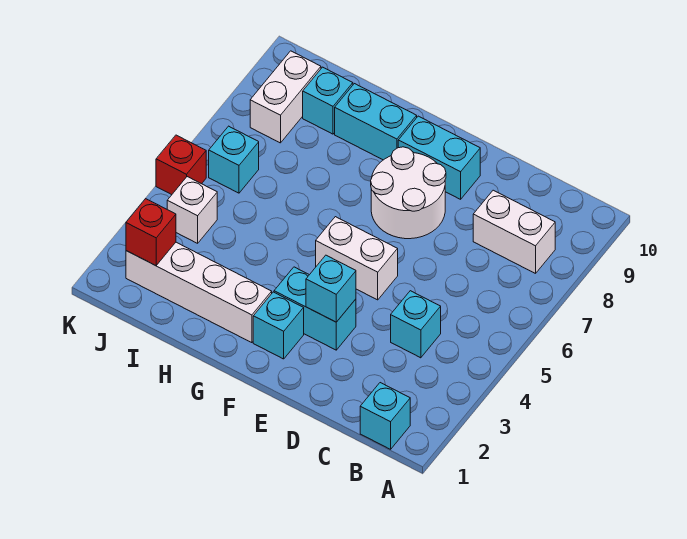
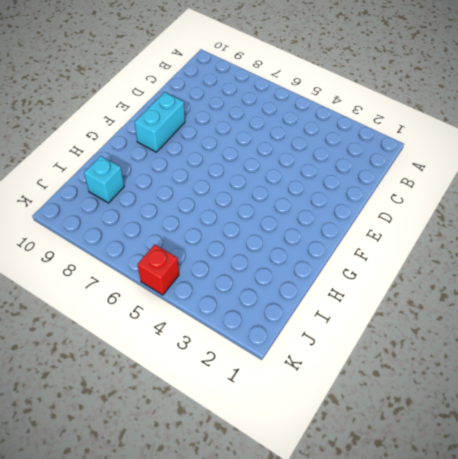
none -> cyan brick B1 level 1
none -> white brick B8:C8 level 1
none -> cyan brick C4 level 1

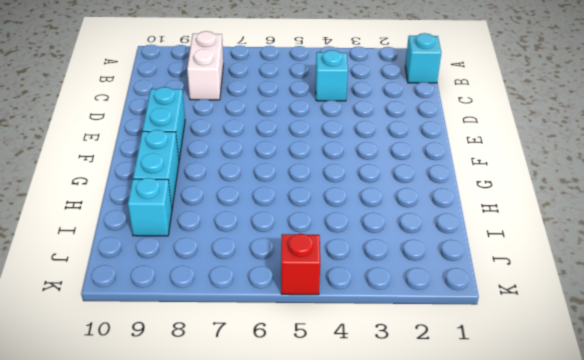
none -> cyan brick E3:F3 level 1
none -> white brick E5:F5 level 1
none -> white round brick E7:F8 level 1

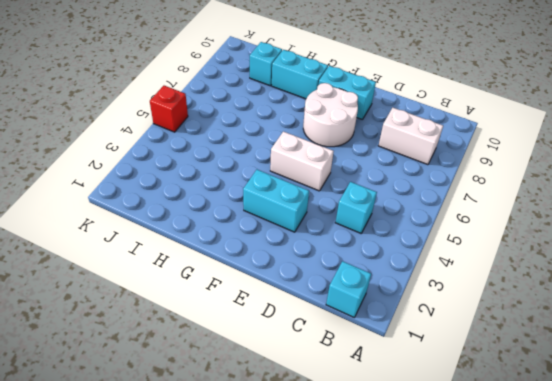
none -> cyan brick F2 level 1
none -> white brick G2:J2 level 1
none -> white brick J4 level 1

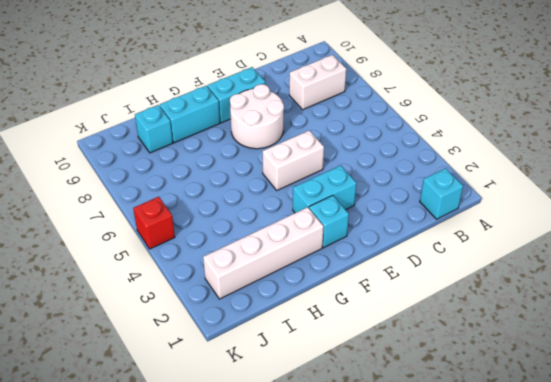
none -> cyan brick C4 level 1
none -> white brick J4 level 1
none -> cyan brick J6 level 1

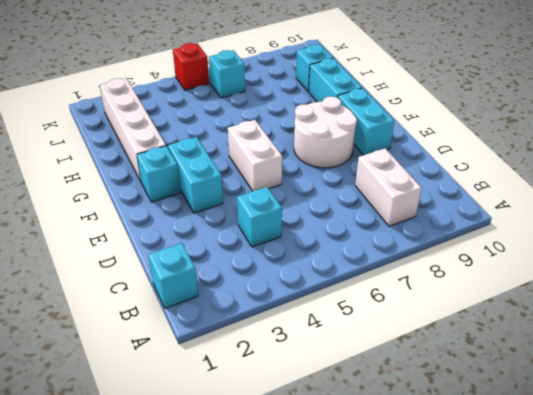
none -> white brick J4 level 1
none -> white brick J8:J9 level 1
none -> cyan brick E3 level 2

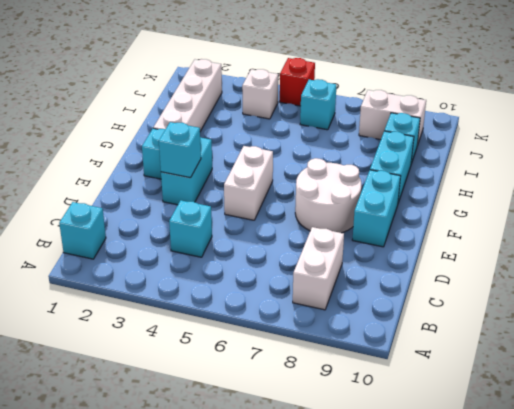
none -> red brick J2 level 2

